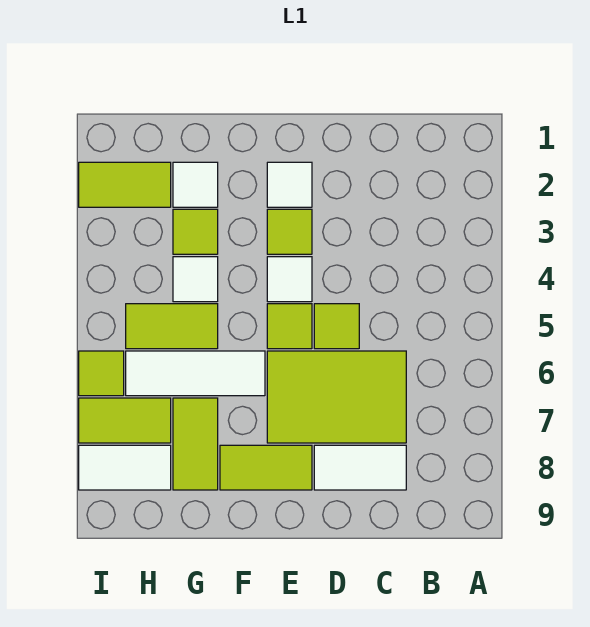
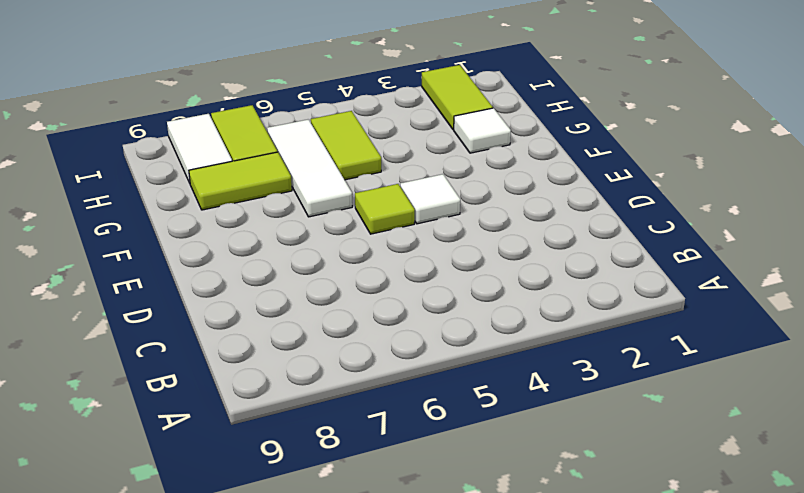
none -> lime tile C6:E7 level 1
none -> white tile C8:D8 level 1
none -> lime tile D5 level 1

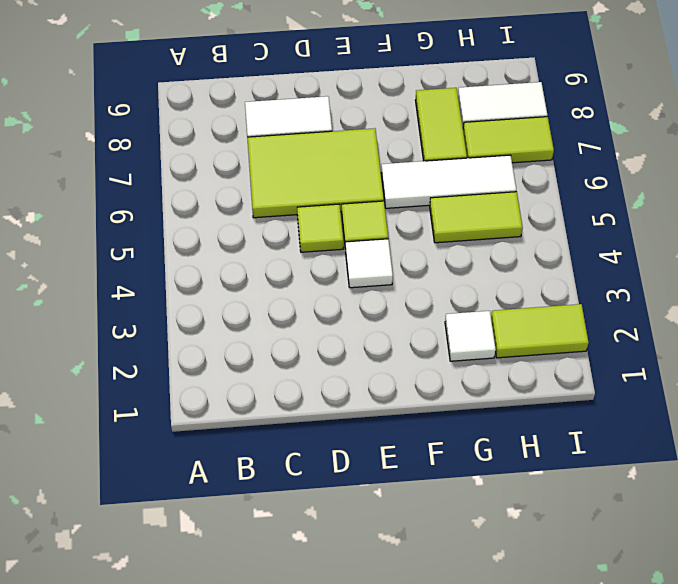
none -> white tile E2 level 1
none -> lime tile E3 level 1
none -> lime tile E8:F8 level 1

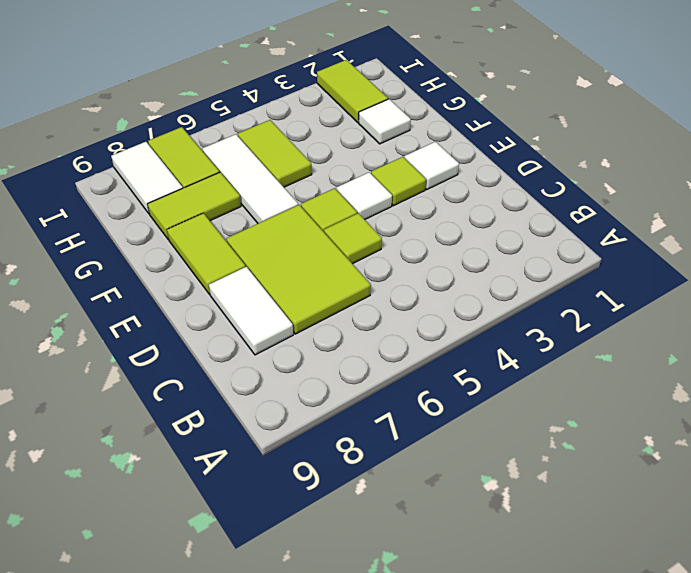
none -> lime tile G3 level 1
none -> white tile G4 level 1
none -> lime tile I6 level 1

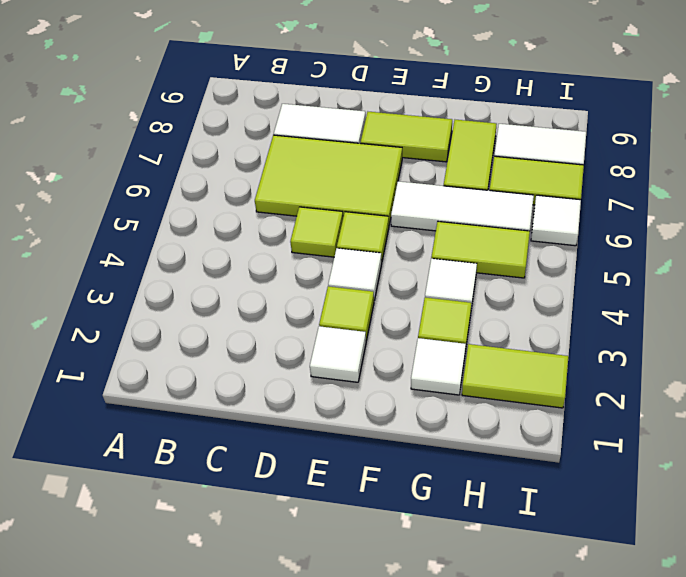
white tile I6 level 1 -> lime tile I6 level 1

